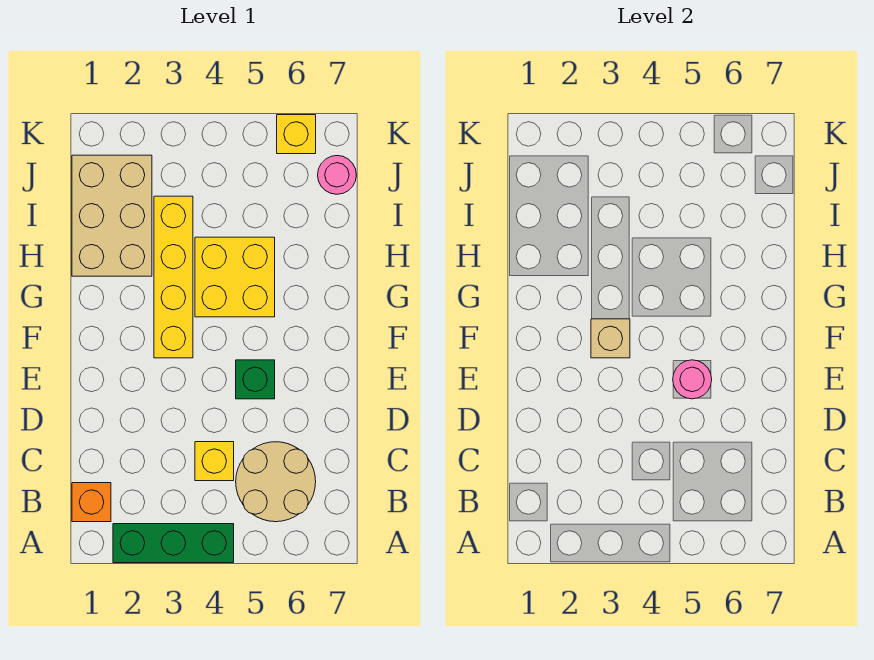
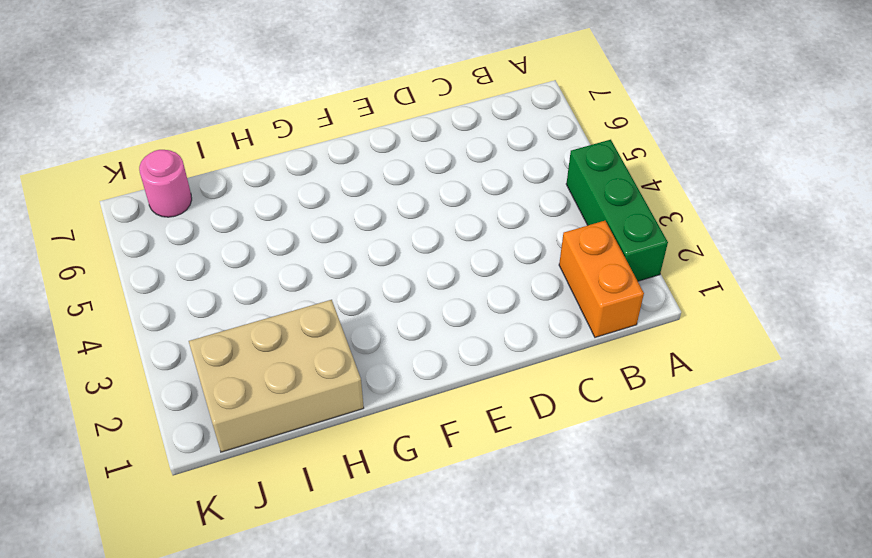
orange brick B1:B2 level 1 -> orange brick B1 level 1
none -> tan round brick B5:C6 level 1
none -> yellow brick C4 level 1
none -> green brick E5 level 1

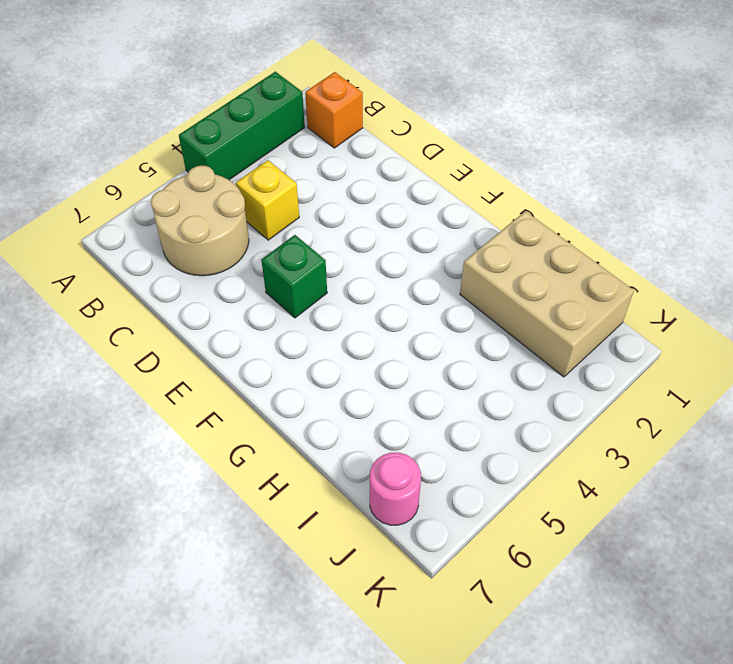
none -> yellow brick F3:I3 level 1
none -> yellow brick G4:H5 level 1
none -> yellow brick K6 level 1

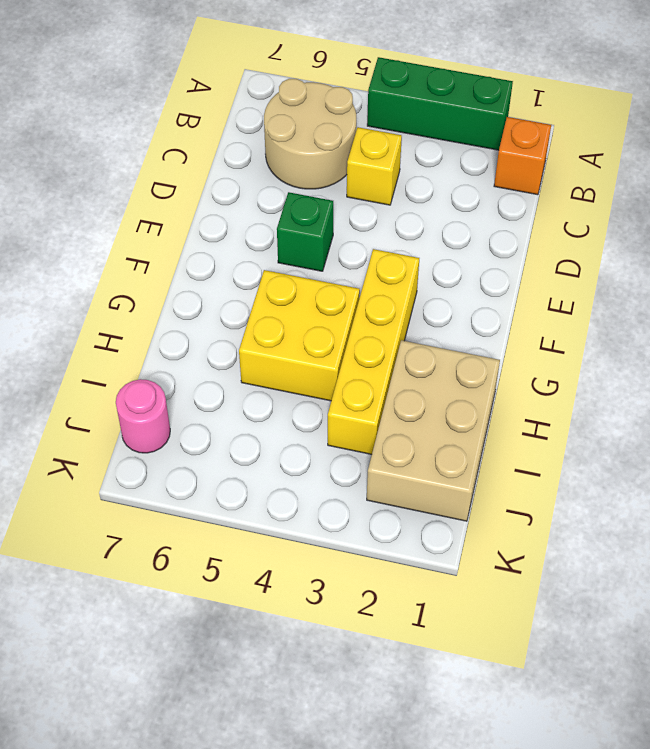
none -> yellow brick K6 level 1
none -> pink round brick E5 level 2
none -> tan brick F3 level 2

